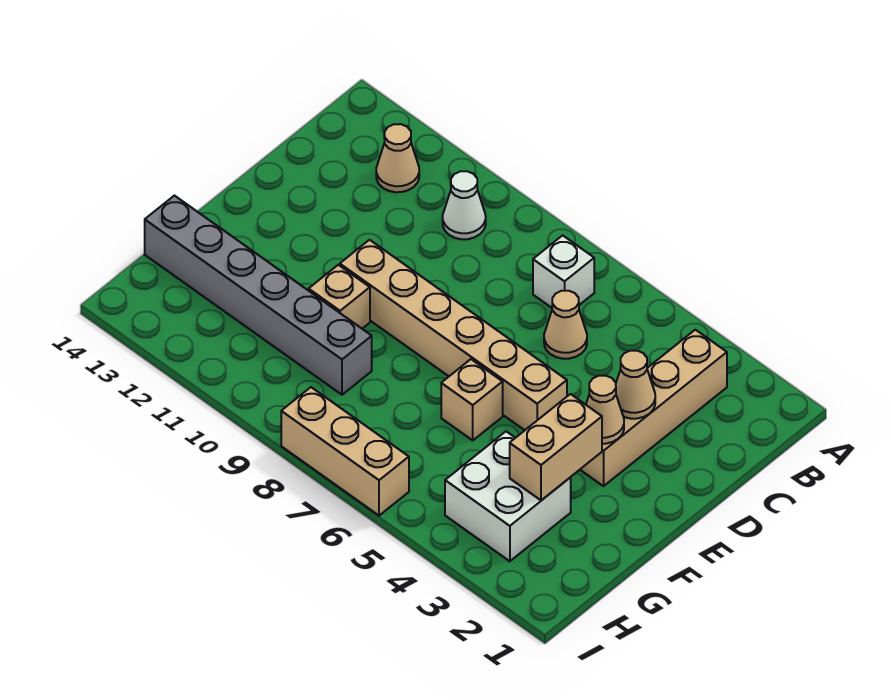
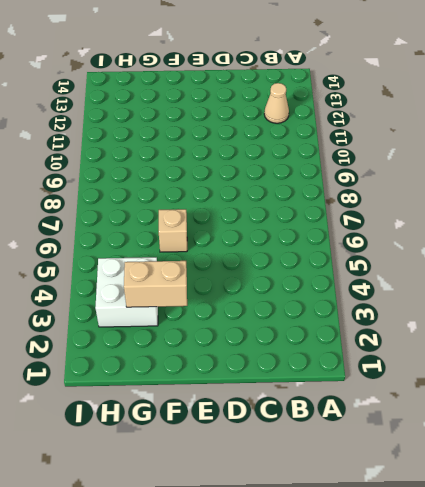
none -> tan brick B3:E3 level 1
none -> white brick B7 level 1
none -> white cone B10 level 1

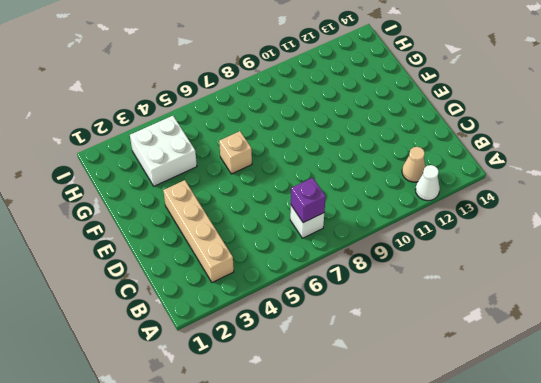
white cone A12 level 1 -> white cone B10 level 1
purple brick B7 level 2 -> none
none -> tan cone C6 level 1
none -> tan brick E5:E10 level 1
none -> tan brick F10 level 1

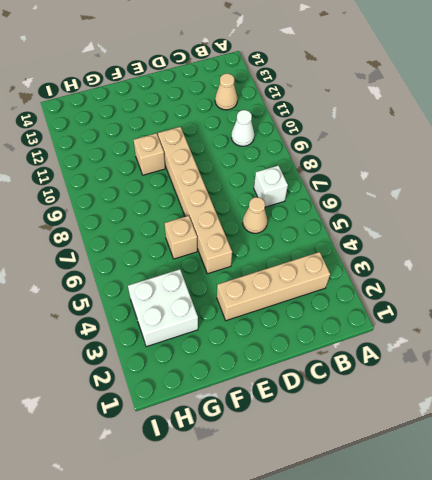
none -> grey brick G9:G14 level 1
none -> tan brick I6:I8 level 1
none -> tan cone D3 level 2

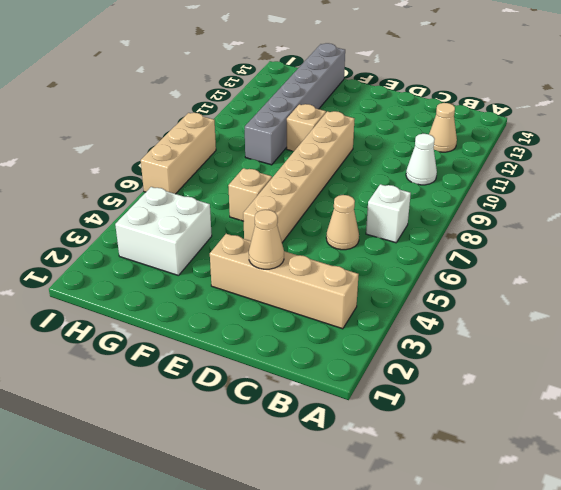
none -> tan cone E3 level 2
none -> tan brick F3:G3 level 2

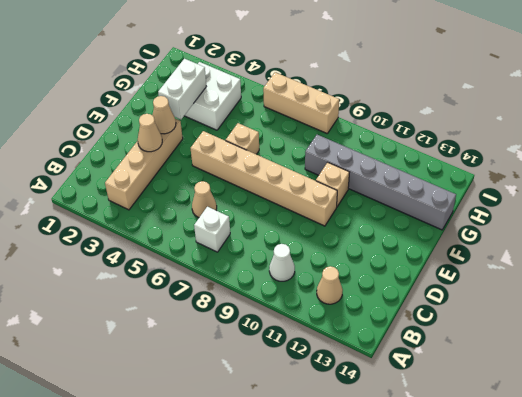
white brick F3:G3 level 2 -> tan brick F3:G3 level 2

